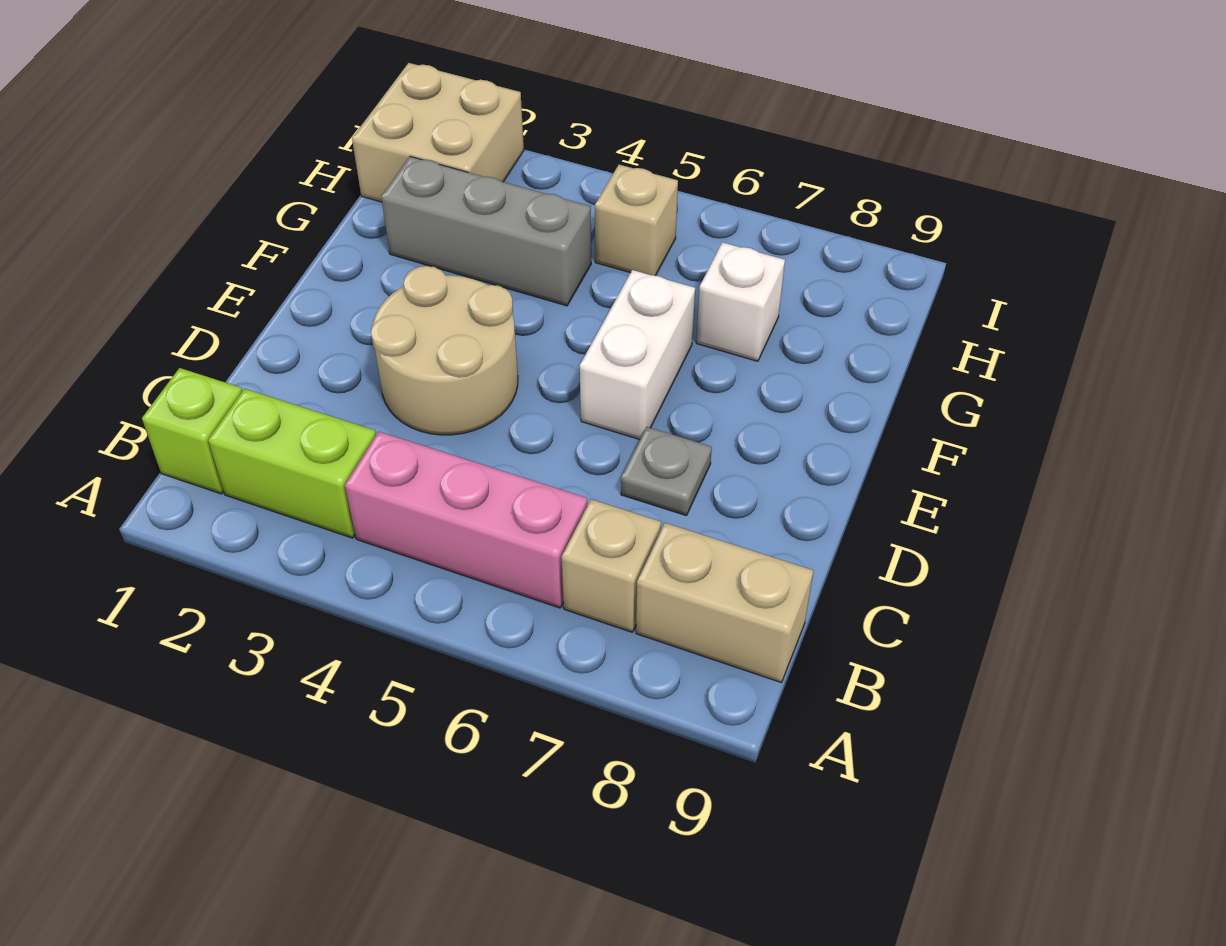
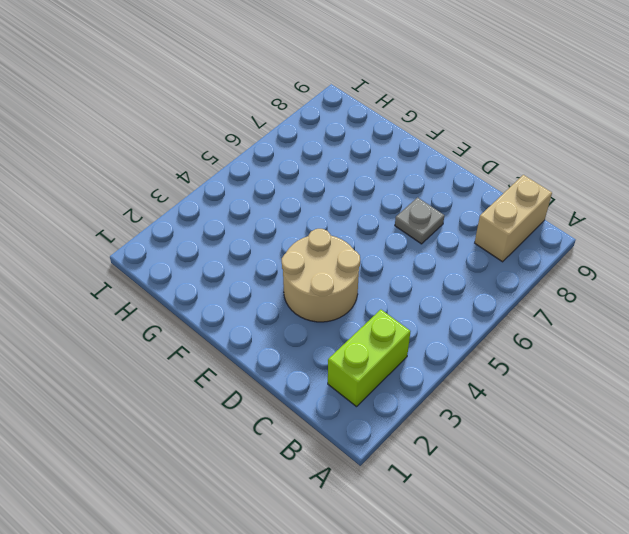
none -> lime brick B1 level 1
none -> pink brick B4:B6 level 1
none -> tan brick B7 level 1

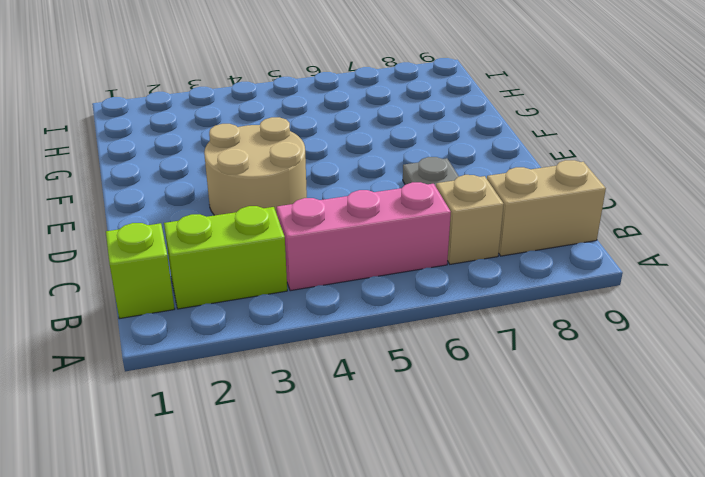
none -> white brick E6:F6 level 1
none -> grey brick G2:G4 level 1
none -> white brick G7 level 1

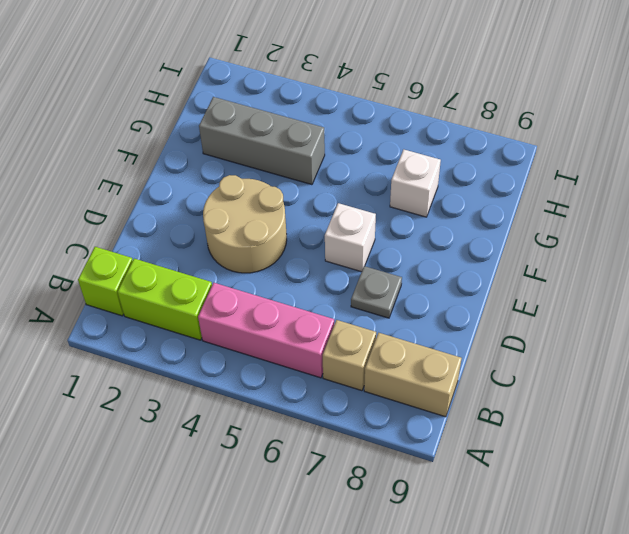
white brick E6 level 1 -> white brick E6:F6 level 1
none -> tan brick H1:I2 level 1
none -> tan brick H5 level 1

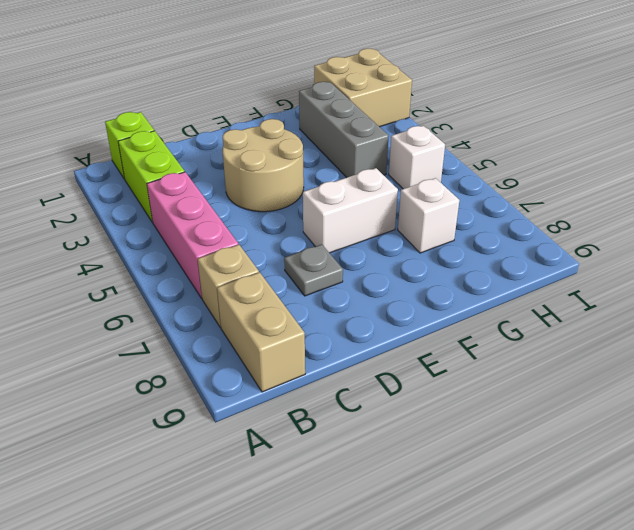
white brick H5 level 1 -> tan brick H5 level 1

